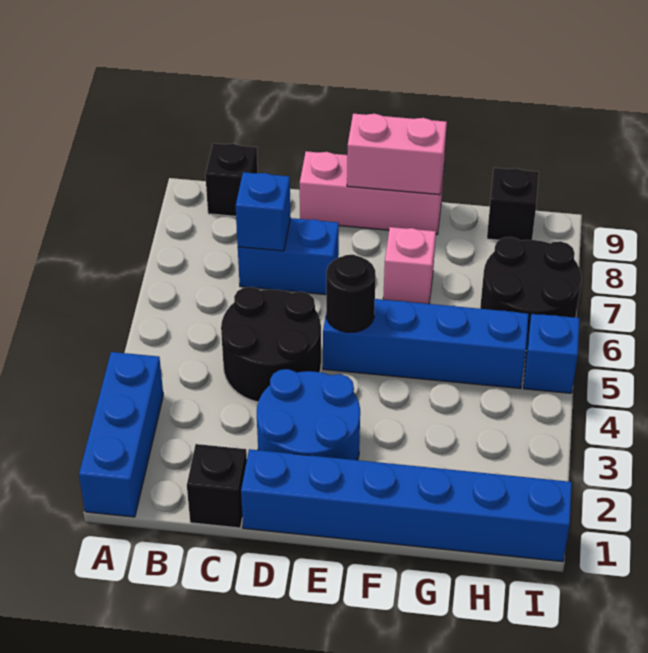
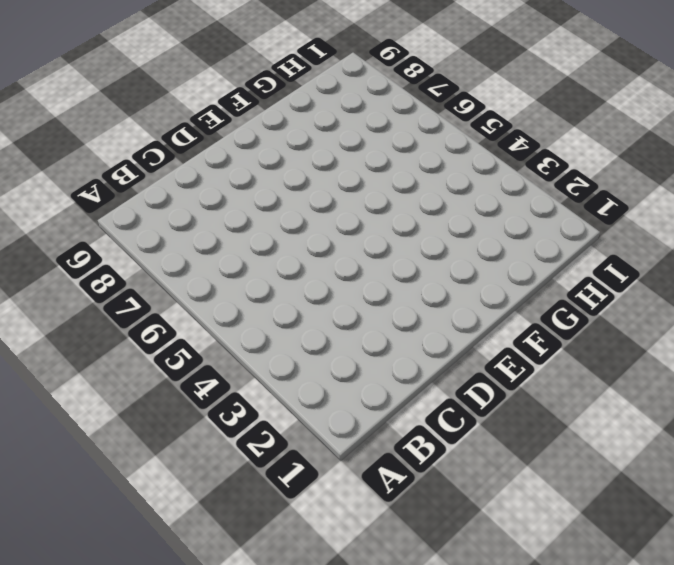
none -> blue brick A1:A3 level 1
none -> black brick B9 level 1
none -> black brick C1 level 1

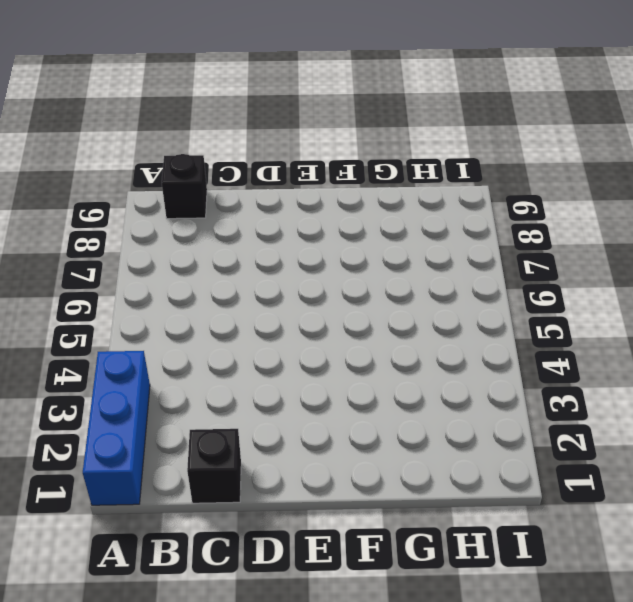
none -> black round brick C4:D5 level 1
none -> blue brick C7:D7 level 1
none -> blue brick D1:I1 level 1

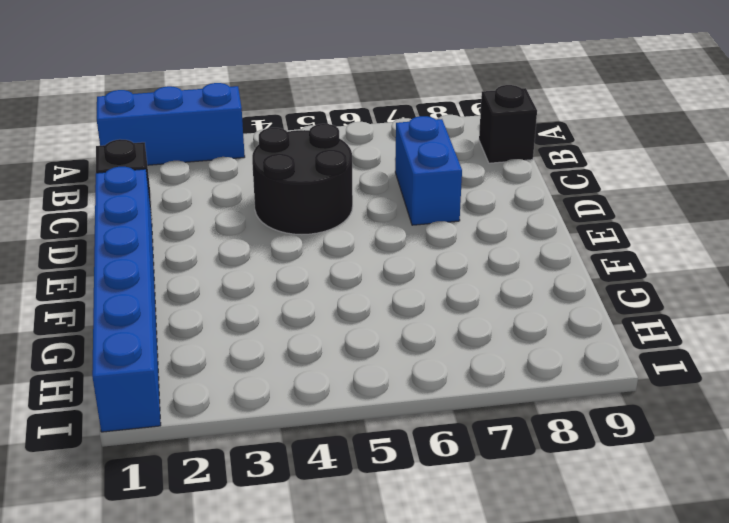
none -> blue round brick D2:E3 level 1
none -> pink brick D9:F9 level 1
none -> blue brick E5:H5 level 1

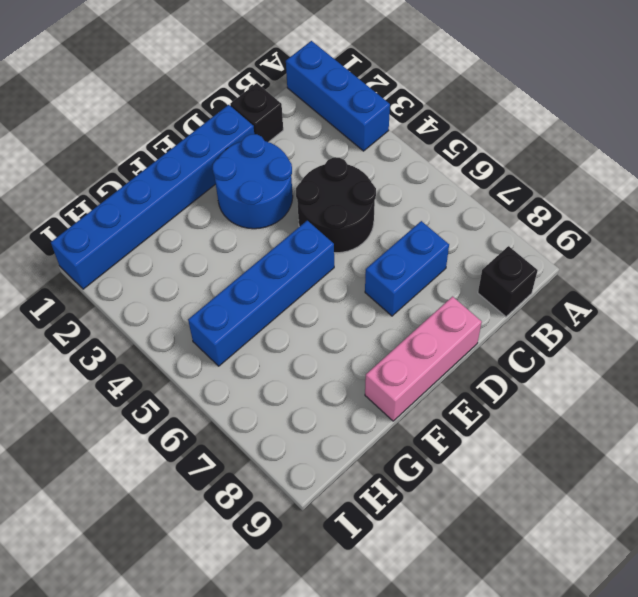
none -> pink brick F7 level 1
none -> black round brick H6:I7 level 1
none -> black brick H9 level 1

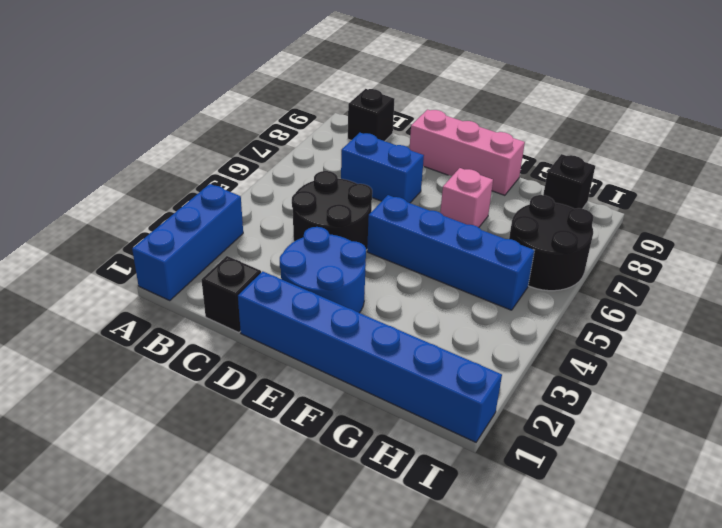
none -> blue brick I5 level 1
none -> blue brick C7 level 2
none -> black round brick E5 level 2

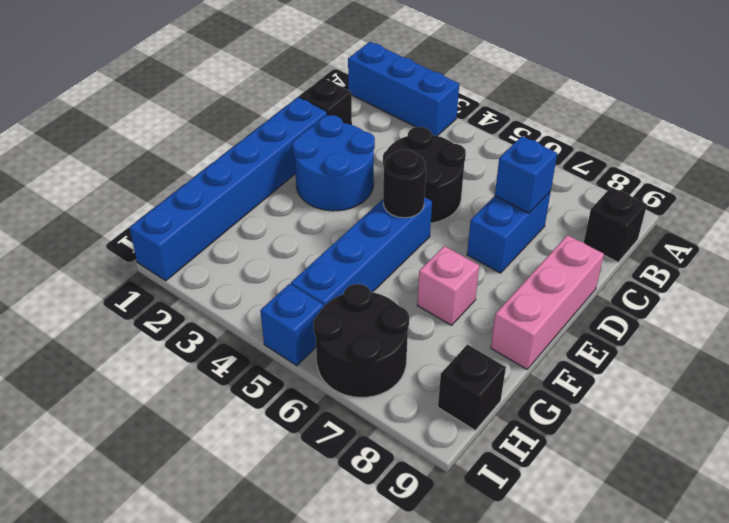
none -> pink brick E9:F9 level 2

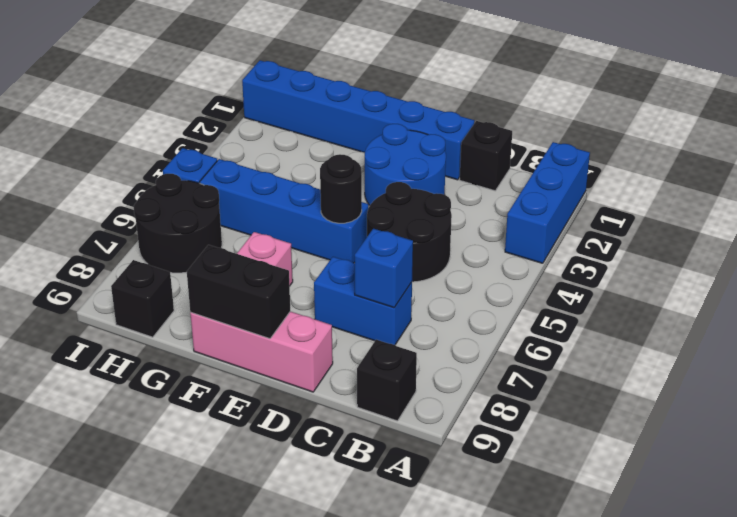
black brick E9:F9 level 2 -> pink brick E9:F9 level 2

